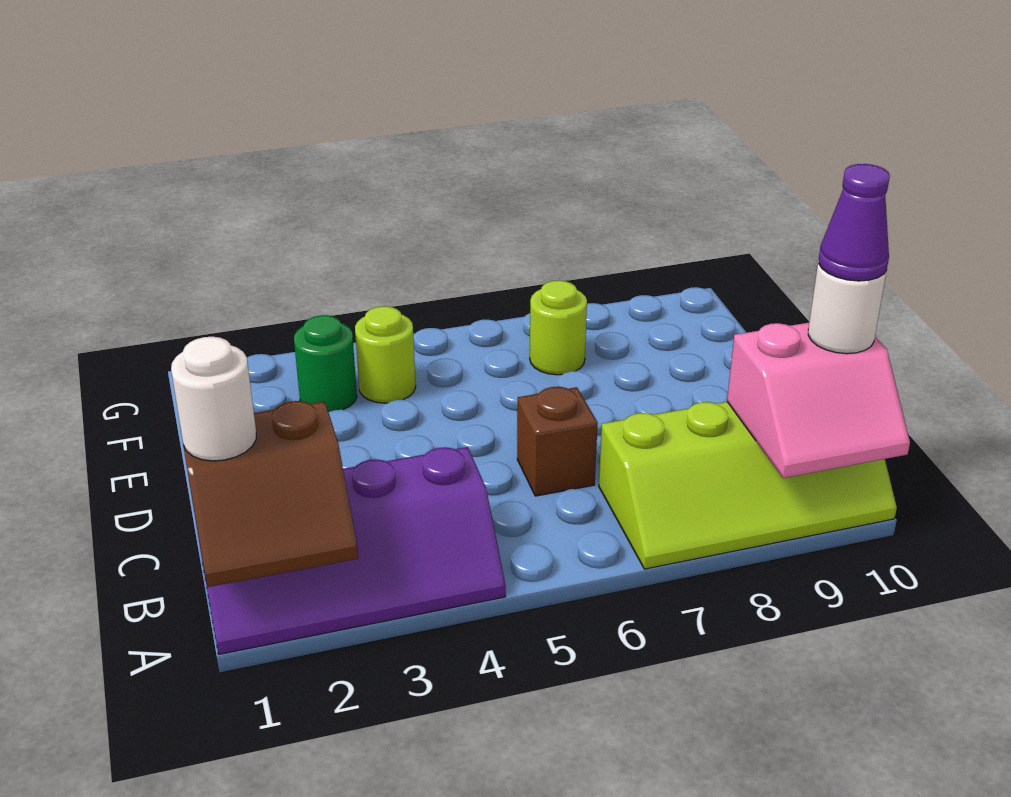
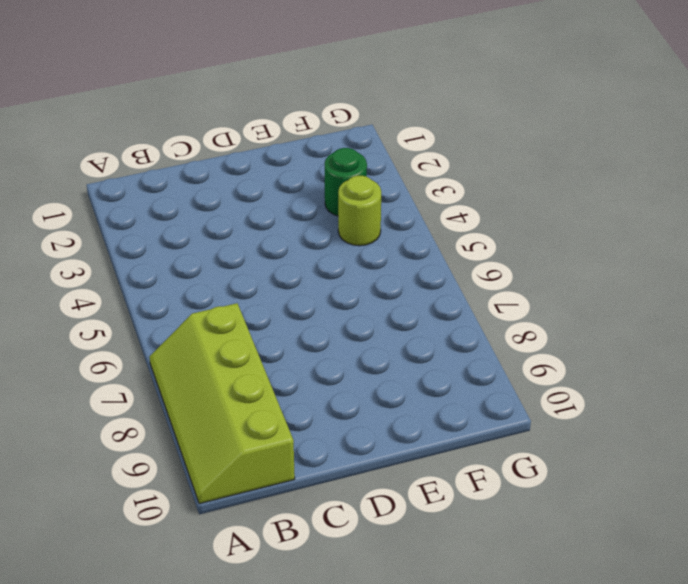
none -> purple slope A1:B4 level 1 top B
none -> brown brick C6 level 1

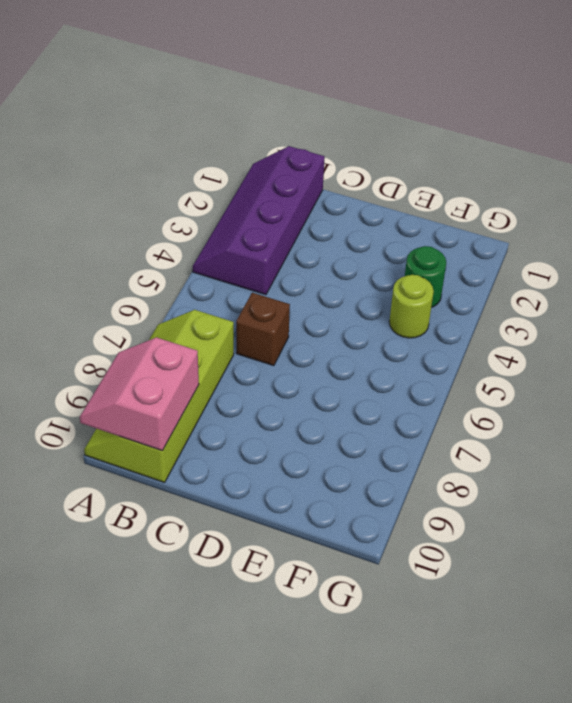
none -> lime round brick F7 level 1
none -> brown slope A1:B2 level 2 top B

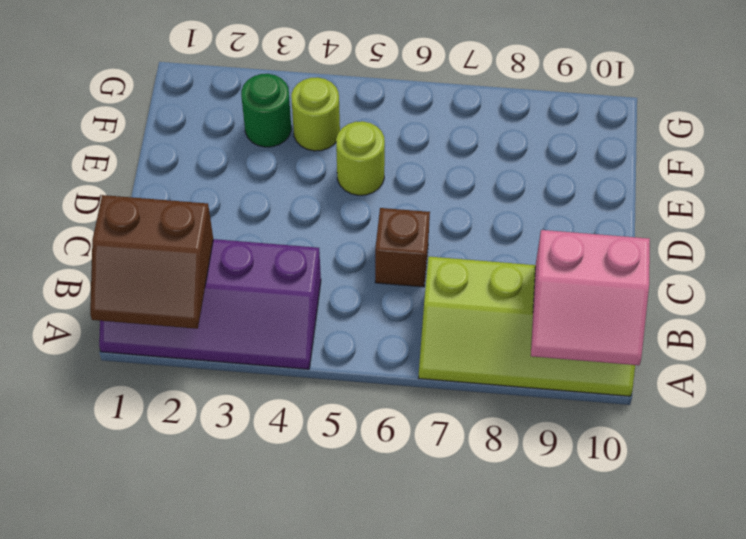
lime round brick E5 level 1 -> lime round brick F7 level 1
none -> white round brick B1 level 3
none -> white round brick B10 level 3

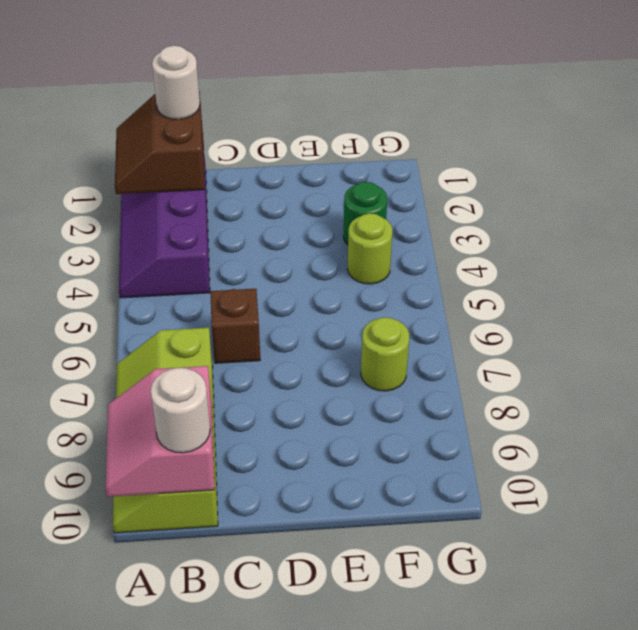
none -> purple cone B10 level 4

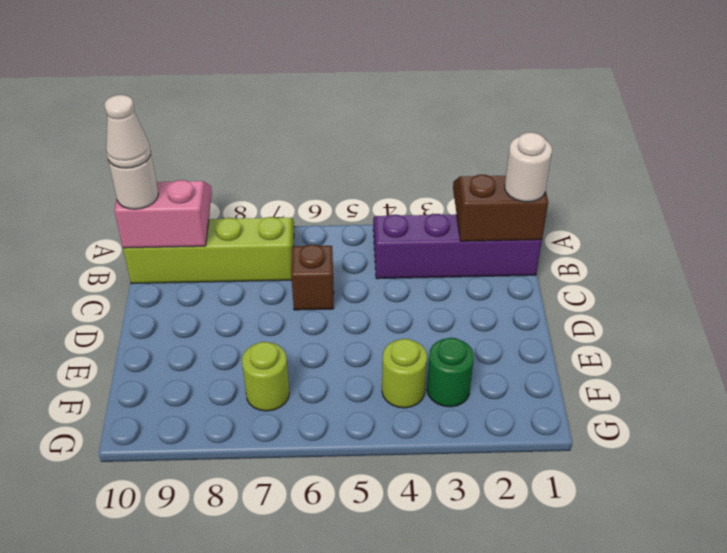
white cone B10 level 4 -> purple cone B10 level 4

